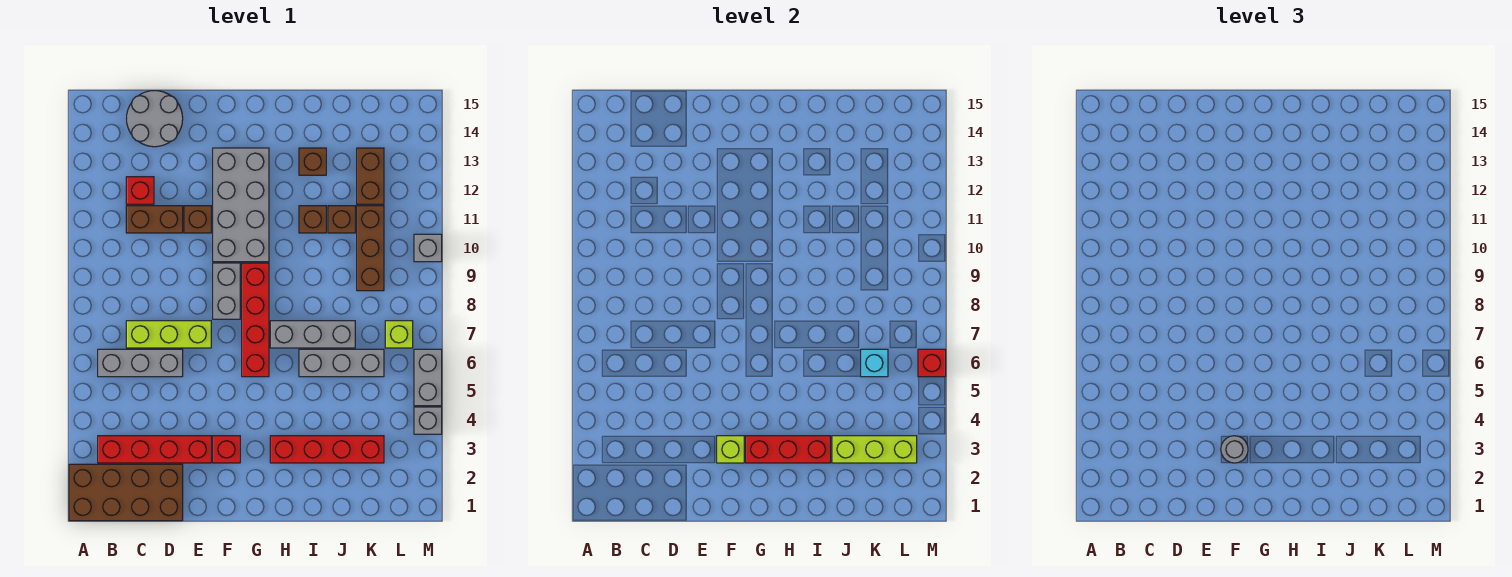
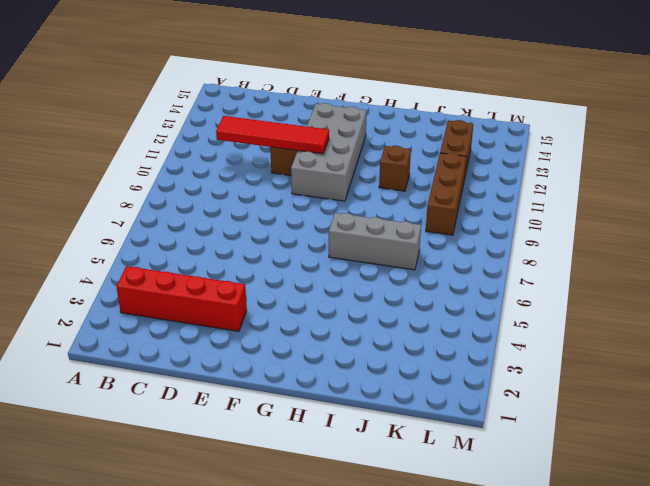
red tile C11:F11 level 2 -> none
none -> brown brick A1:D2 level 1
none -> grey brick B6:D6 level 1
none -> lime brick C7:E7 level 1
none -> brown brick C11:D11 level 1

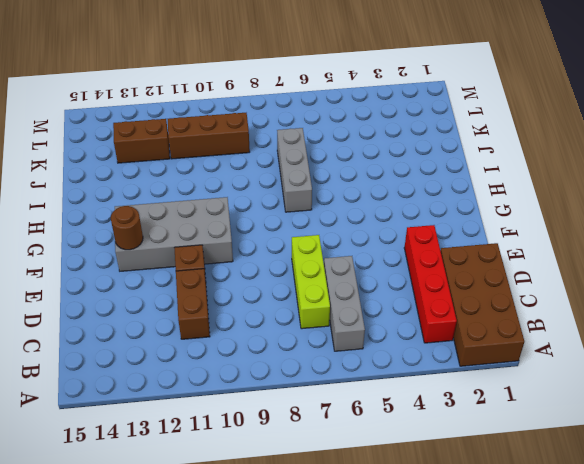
brown round brick F13 level 2 -> none
none -> red brick C12 level 1
none -> grey round brick C14:D15 level 1
none -> red brick F3 level 1
none -> grey brick F8:F9 level 1

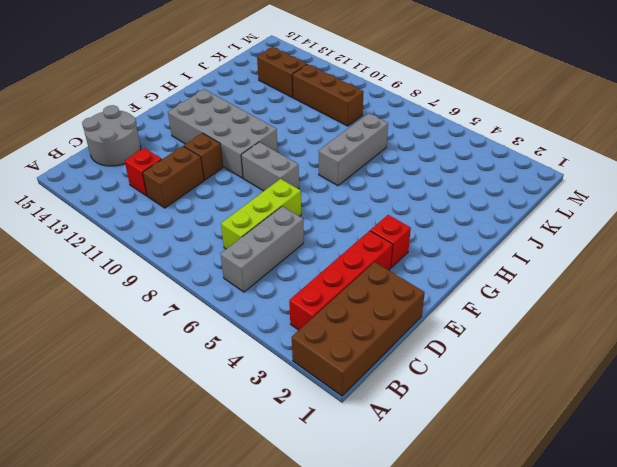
none -> red brick G6:G9 level 1
none -> red brick H3:K3 level 1
none -> grey brick I6:K6 level 1
none -> brown brick I11 level 1

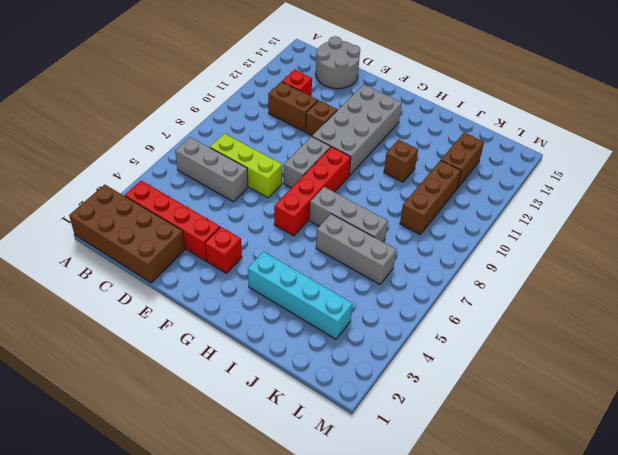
cyan brick H3:K3 level 1 -> red brick H3:K3 level 1
none -> brown brick I13 level 1
none -> brown brick J11 level 1
none -> lime brick L7 level 1
none -> grey brick M4 level 1

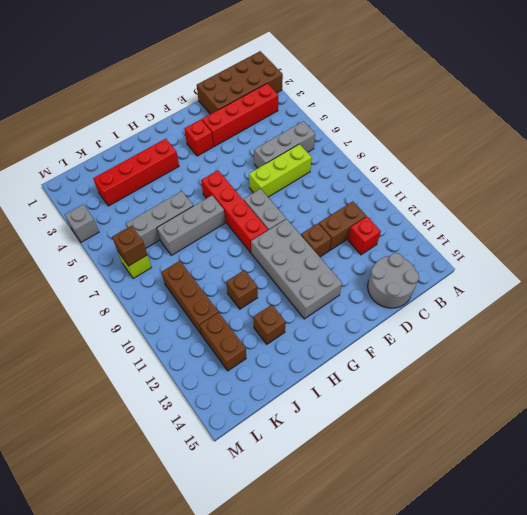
brown brick L7 level 2 -> brown brick J11 level 1
none -> grey brick M5:M6 level 1
none -> grey brick M10 level 1
none -> lime brick F3 level 2
none -> red brick G3:I3 level 2

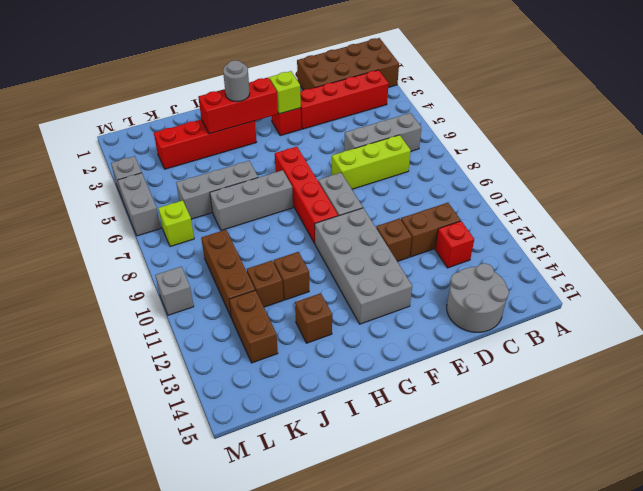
grey round brick H3 level 3 -> grey round brick F3 level 3
none -> lime brick J3:L3 level 2
none -> cyan brick K6 level 2
none -> red brick M6 level 2

